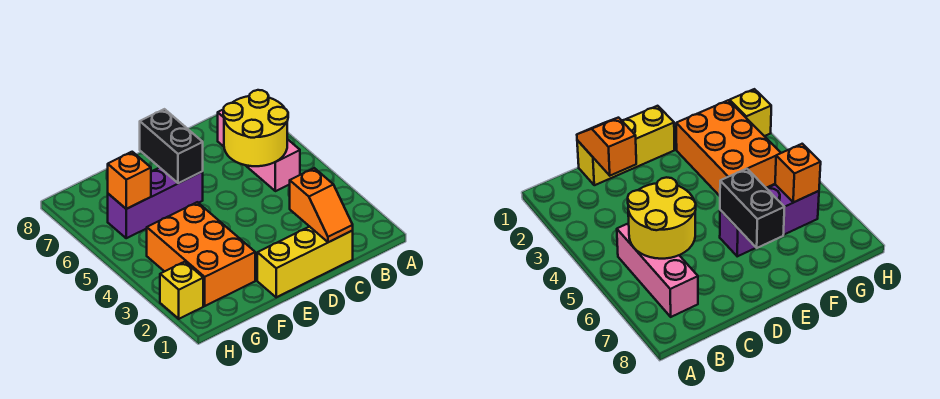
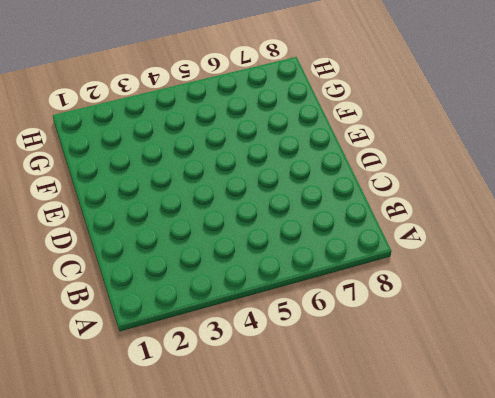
none -> pink brick B5:B7 level 1
none -> yellow brick C1:E1 level 1

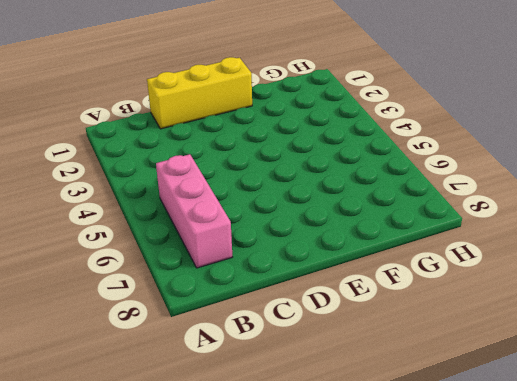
none -> purple brick E6:G6 level 1
none -> orange brick F2:G4 level 1

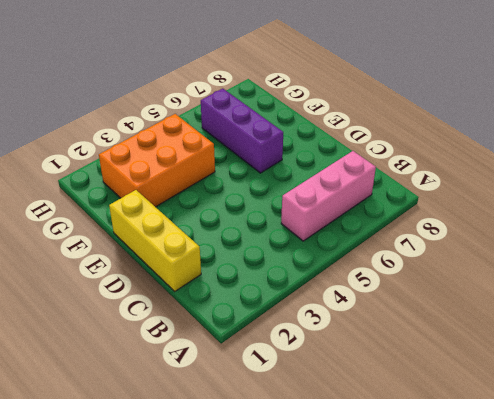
none -> yellow brick H2 level 1
none -> yellow round brick B5:C6 level 2

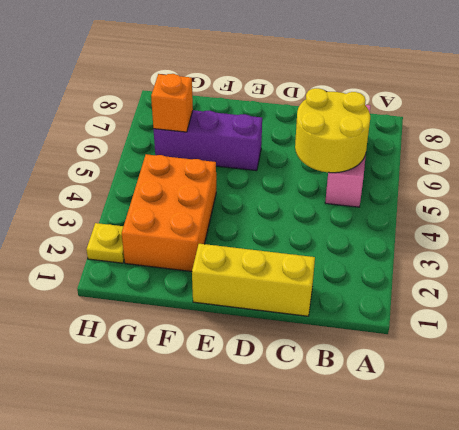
yellow plate H2 level 1 -> yellow brick H2 level 1
none -> orange slope C1:C2 level 2 top 2
none -> black brick E6:E7 level 2

